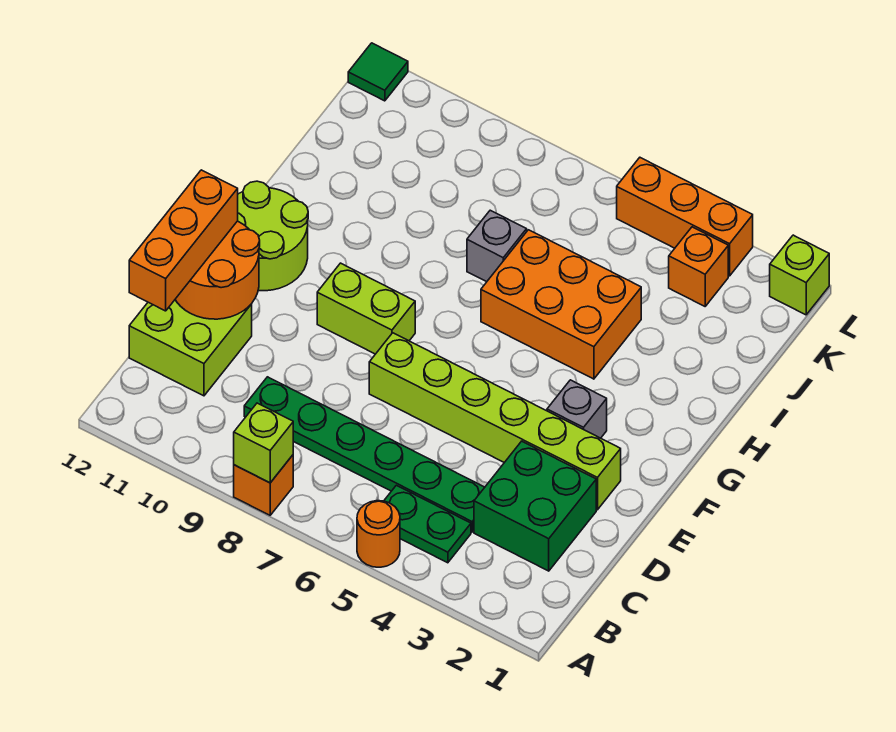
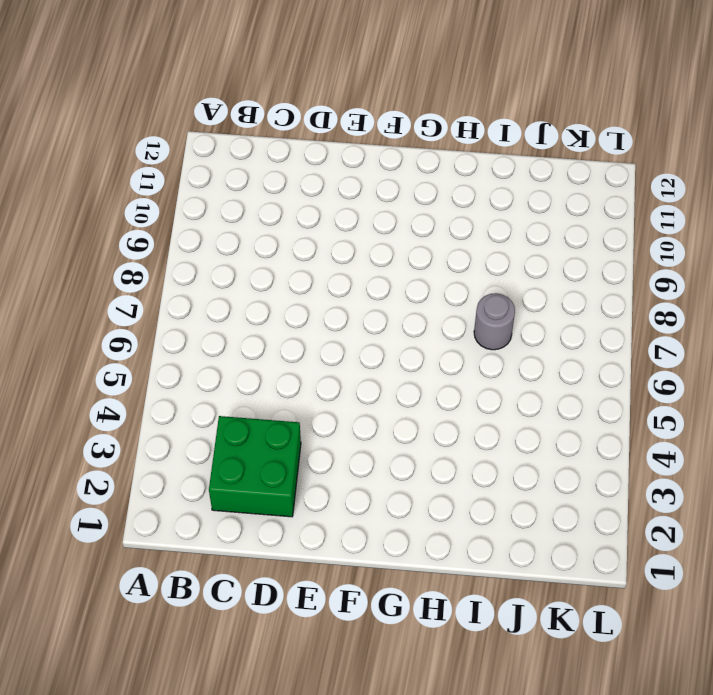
grey round brick I7 level 1 -> grey brick I7 level 1
none -> orange round brick A5 level 1
none -> orange brick A8 level 1
none -> green plate B4:B5 level 1

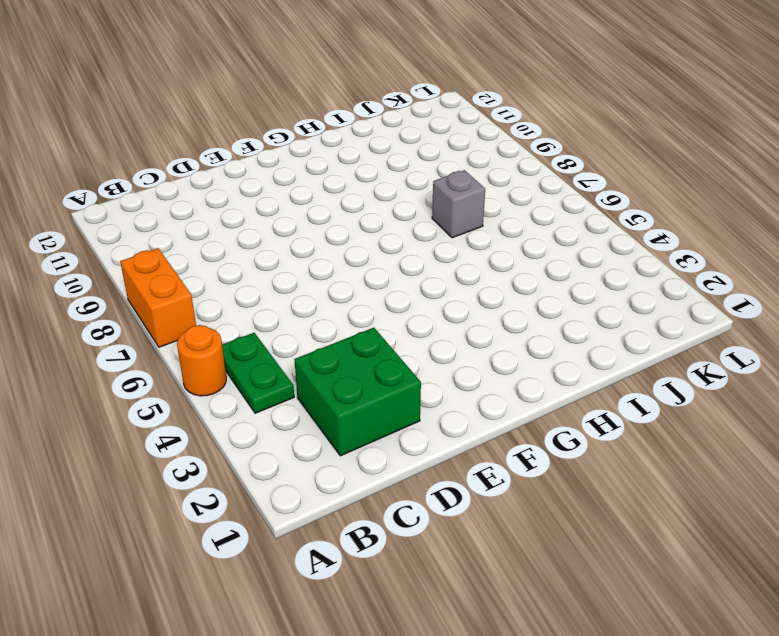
orange brick A7:A8 level 1 -> orange brick A8 level 1
none -> green plate C4:C9 level 1
none -> lime brick C11:D12 level 1
none -> lime brick E2:E7 level 1

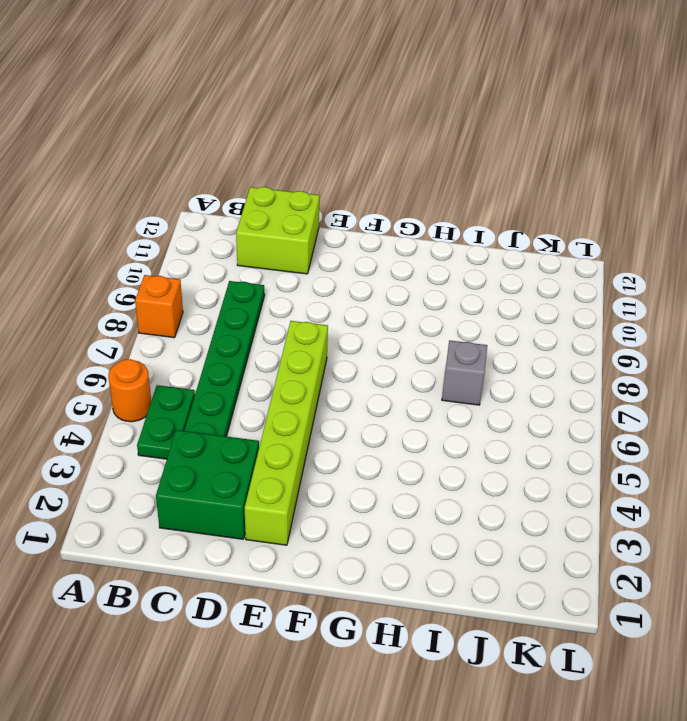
none -> grey brick F3 level 1
none -> lime brick F8:F9 level 1
none -> lime round brick F11:G12 level 1

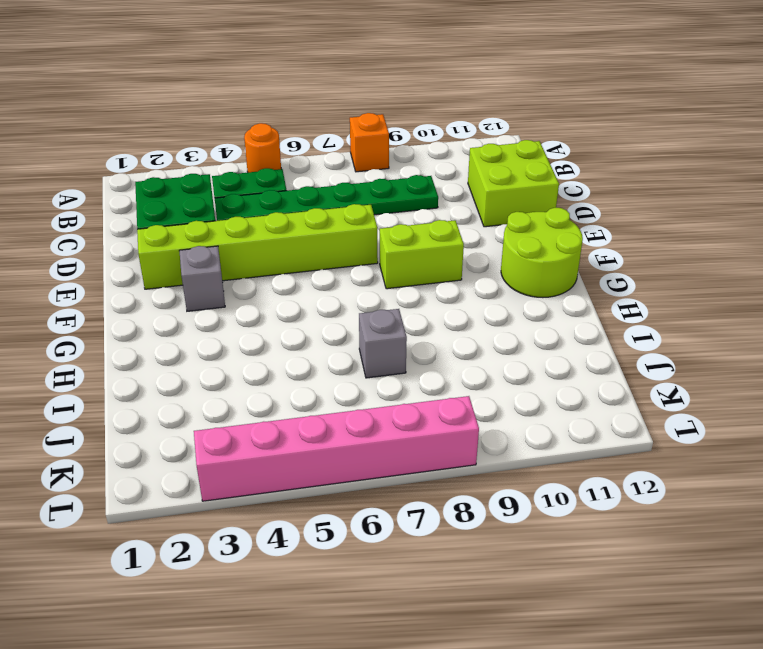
pink brick L3:L8 level 1 -> orange brick L3:L5 level 1
none -> orange brick H4:I6 level 1
none -> orange brick K3 level 1
none -> lime brick L1 level 1

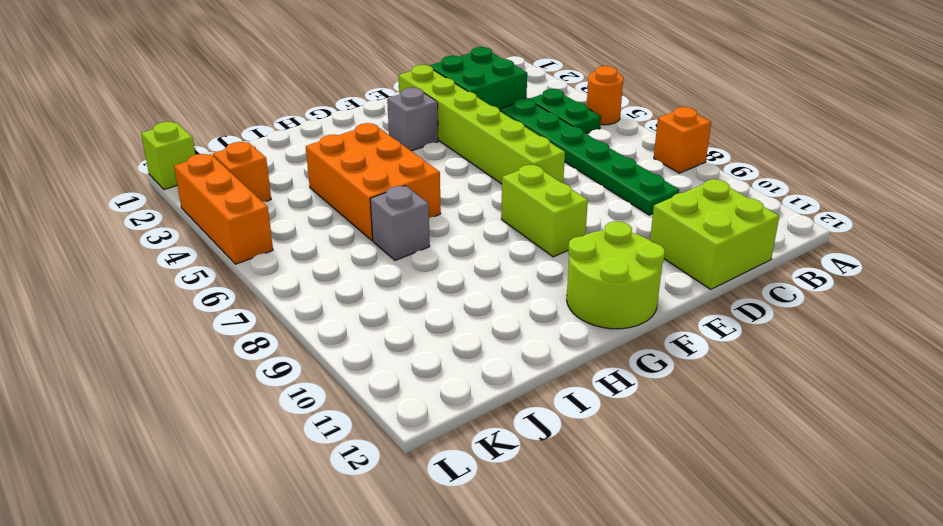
none -> green tile L12 level 1
none -> lime brick A8 level 2
none -> orange round brick D11:E12 level 2

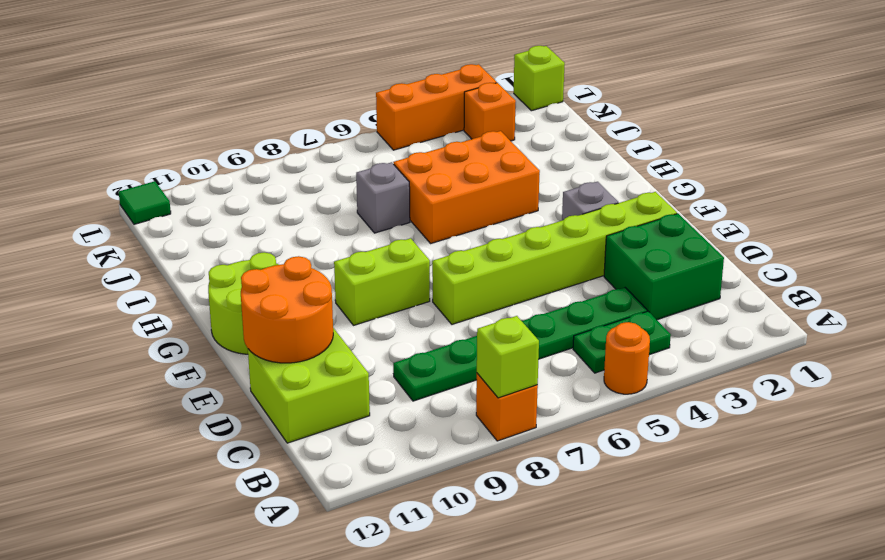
none -> orange brick C12:E12 level 3

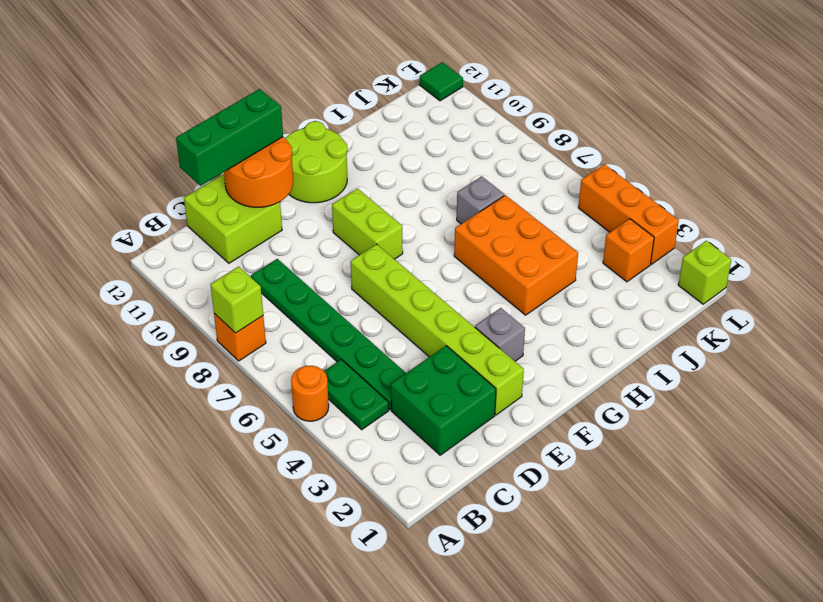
green brick C12:E12 level 3 -> orange brick C12:E12 level 3

